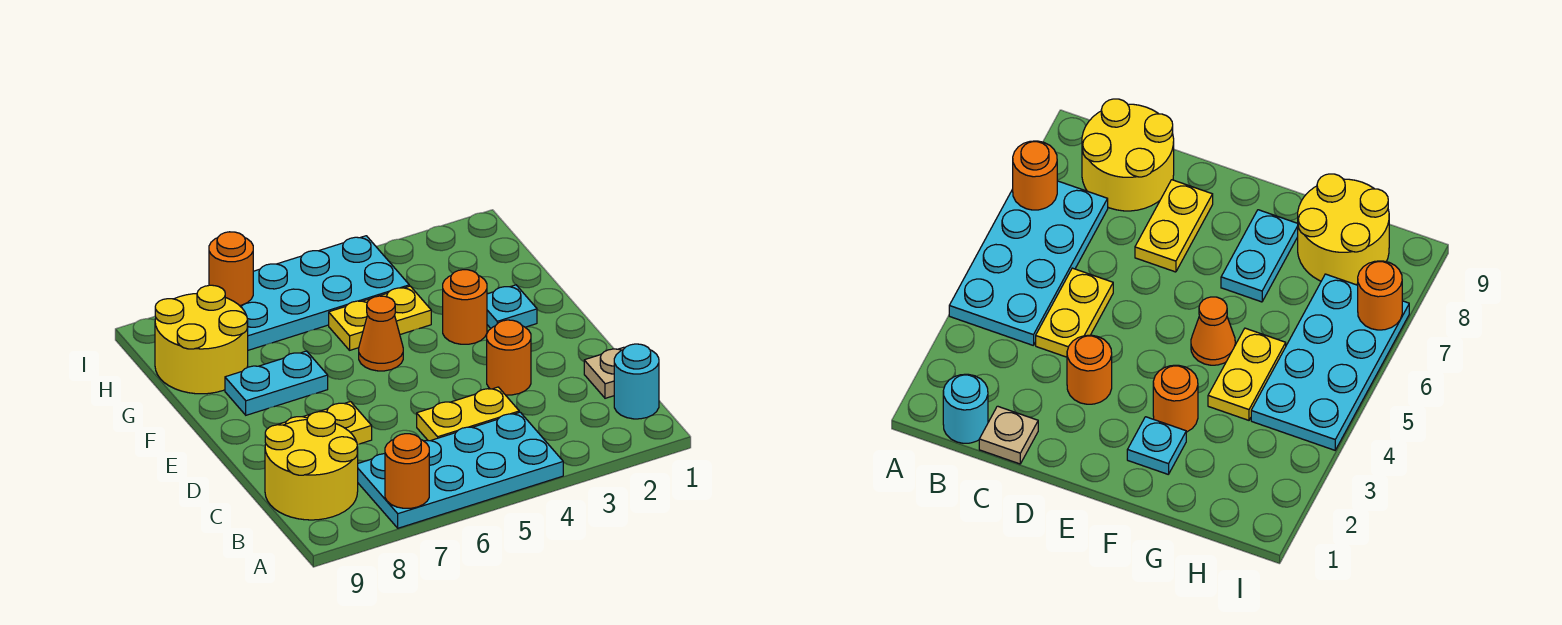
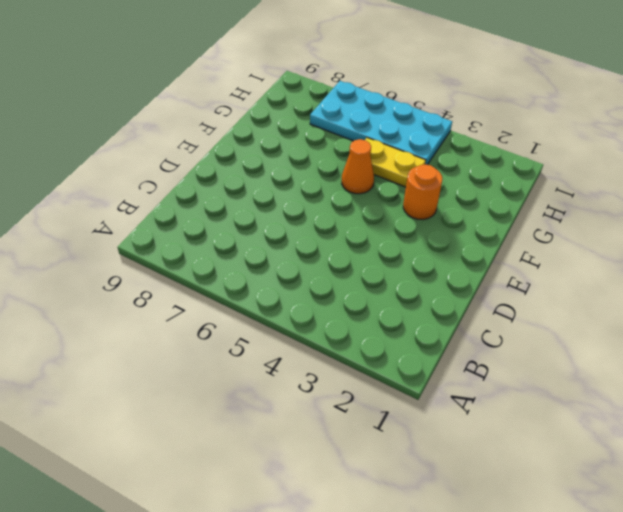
none -> cyan plate A4:B7 level 1
none -> cyan round brick B1 level 1
none -> yellow round brick B8:C9 level 1

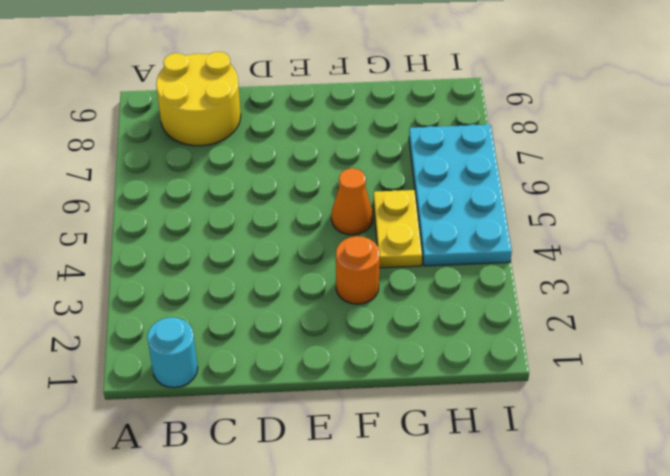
none -> cyan plate A4:B7 level 1
none -> tan plate C1 level 1
none -> yellow plate C4:C5 level 1

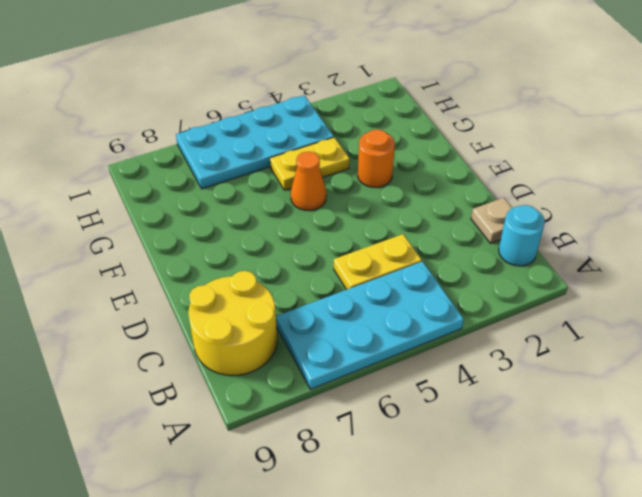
none -> orange round brick D3 level 1
none -> yellow plate D7:D8 level 1
none -> cyan plate F2 level 1

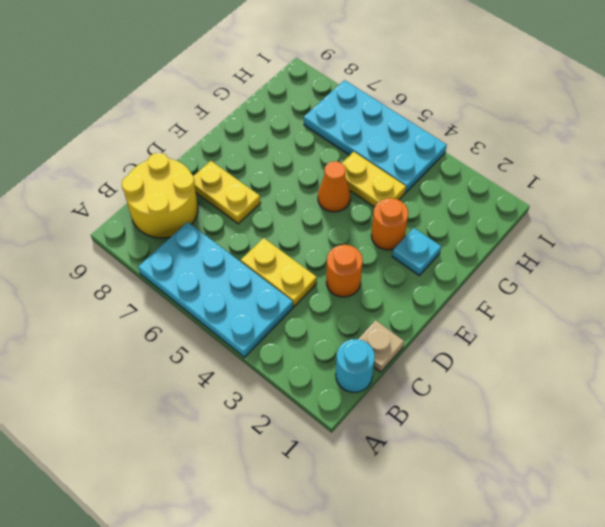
none -> cyan plate F7:F8 level 1
none -> yellow round brick G8:H9 level 1
none -> orange round brick A7 level 2

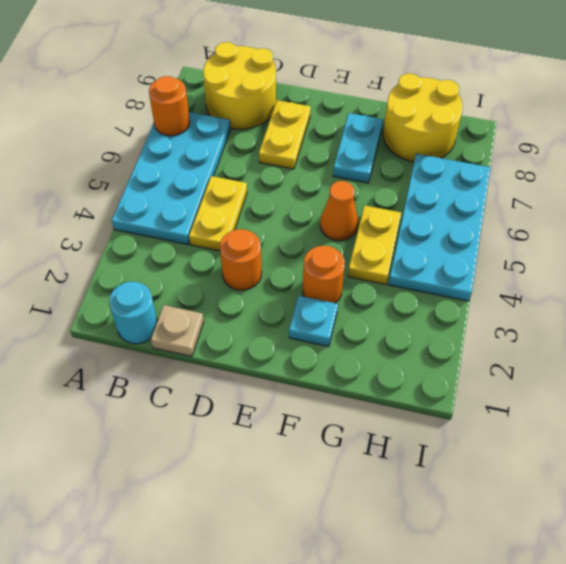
none -> orange round brick I7 level 2

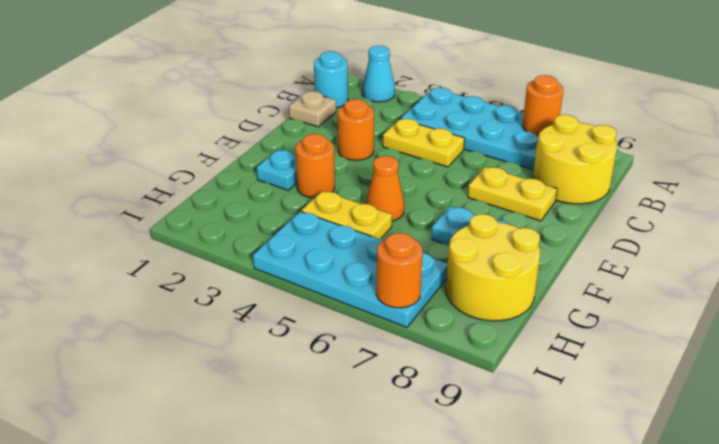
cyan cone A2 level 1 -> none

